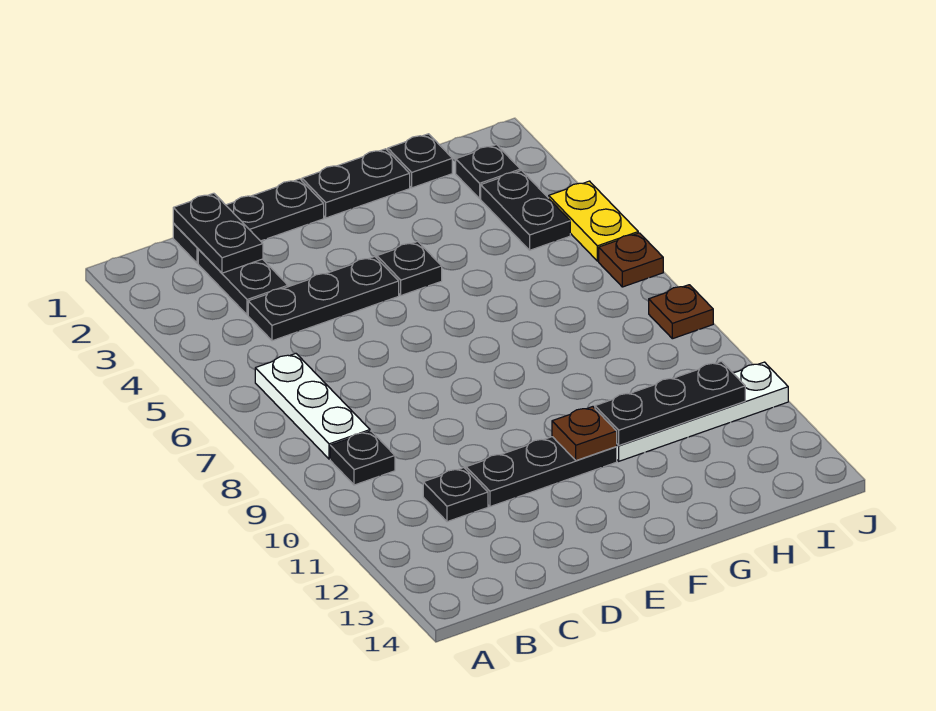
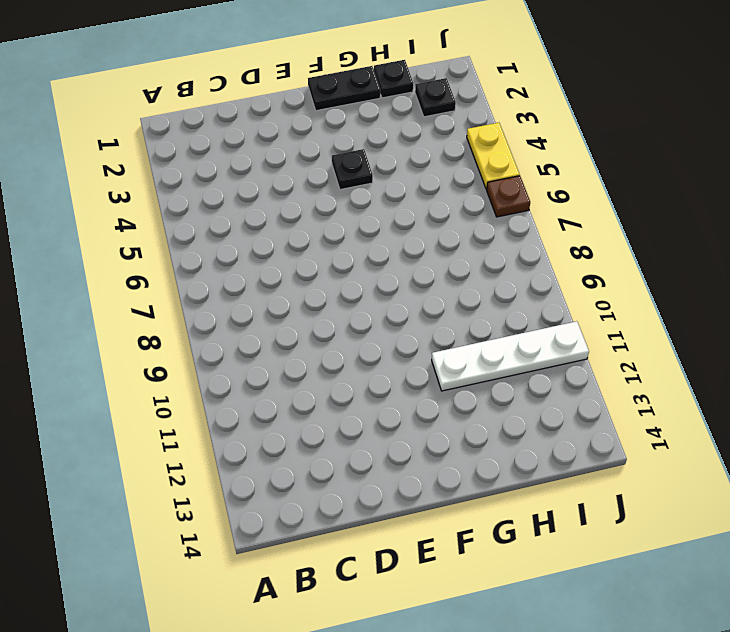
none -> white plate B6:B8 level 1
none -> black plate B9 level 1
none -> black plate C1:E1 level 1

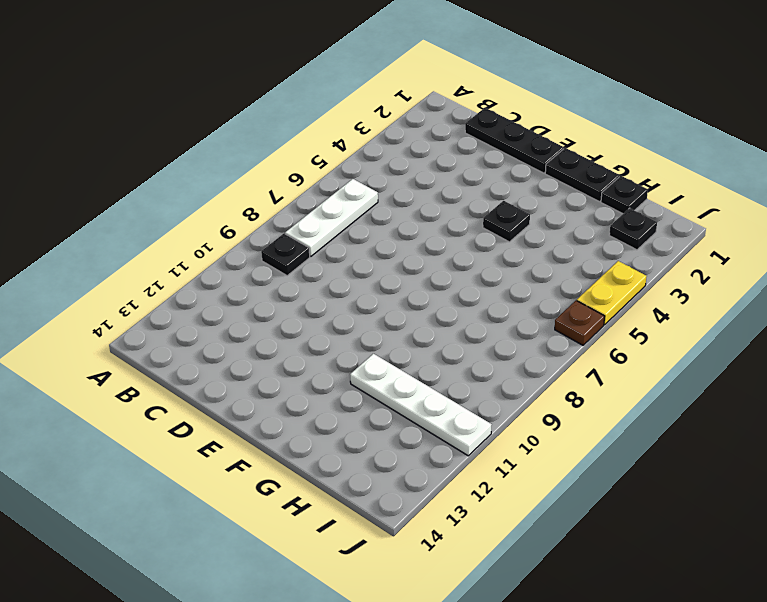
none -> black plate C2:C3 level 1
none -> black plate C4:E4 level 1
none -> black plate C11 level 1

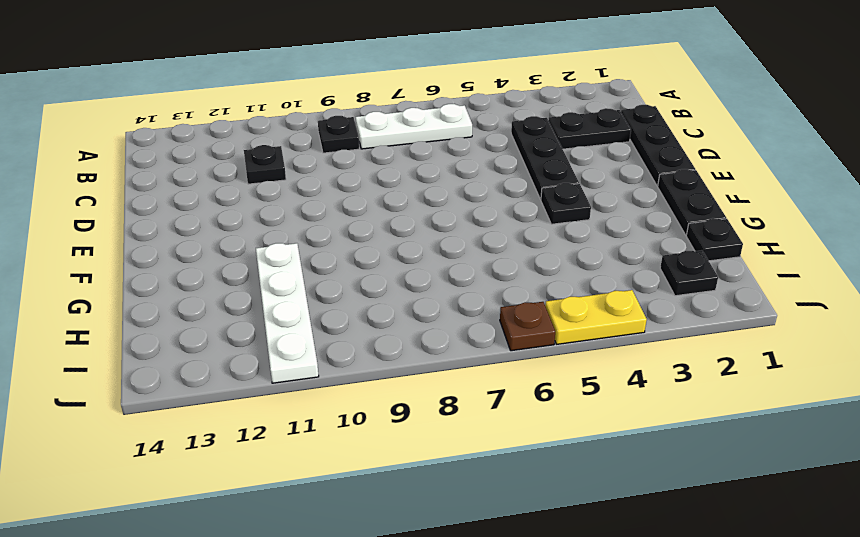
none -> black plate D11:F11 level 1
none -> black plate I3:I4 level 1
none -> brown plate J8 level 1

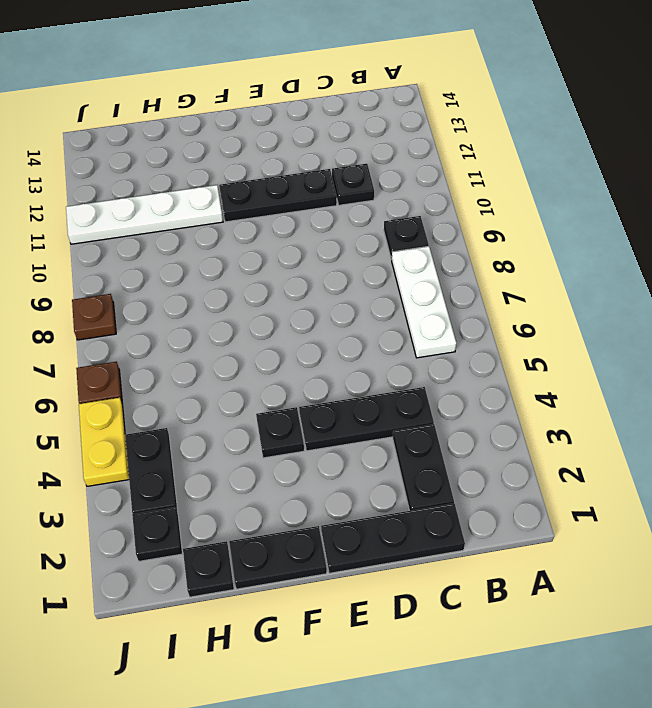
none -> black plate C1:C2 level 2
none -> brown plate F11 level 2
none -> black plate G11:I11 level 2

